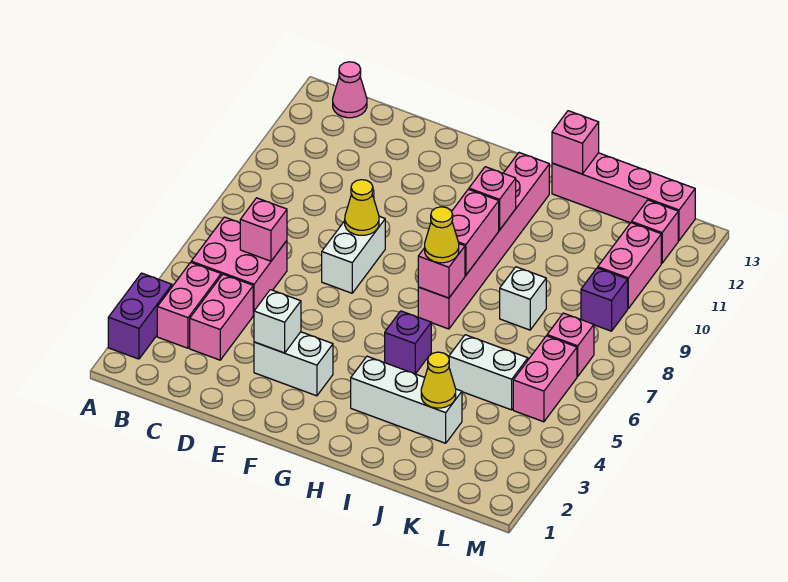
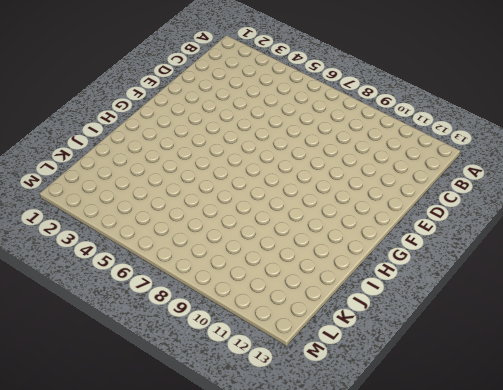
none -> purple brick A2:A3 level 1
none -> pink brick B3:B4 level 1
none -> pink brick B5:C6 level 1

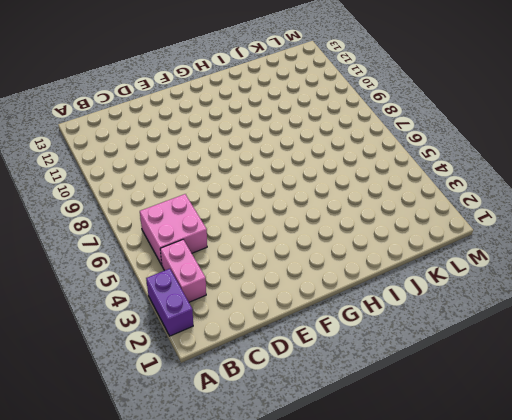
none -> pink cone B13 level 1
none -> pink brick C3:C4 level 1
none -> white brick E3:F3 level 1

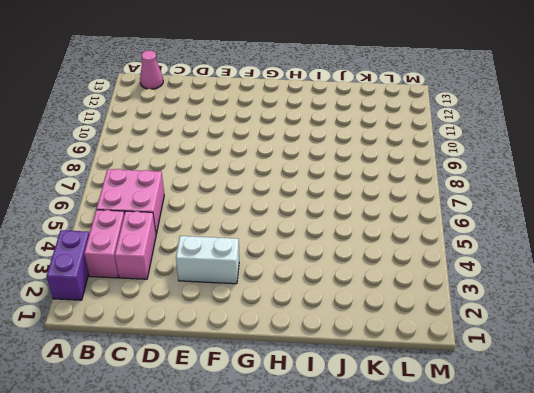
none -> white brick E7:E8 level 1
none -> white brick H3:J3 level 1
none -> purple brick H5 level 1

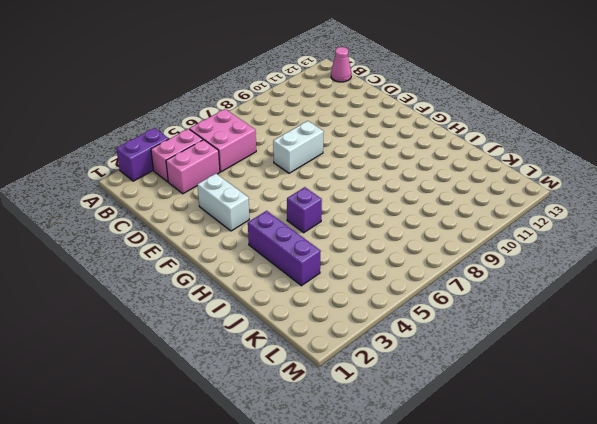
purple brick H3:J3 level 1 -> white brick H3:J3 level 1
none -> pink brick H7:H12 level 1
none -> pink brick I13:L13 level 1
none -> white brick J5:K5 level 1

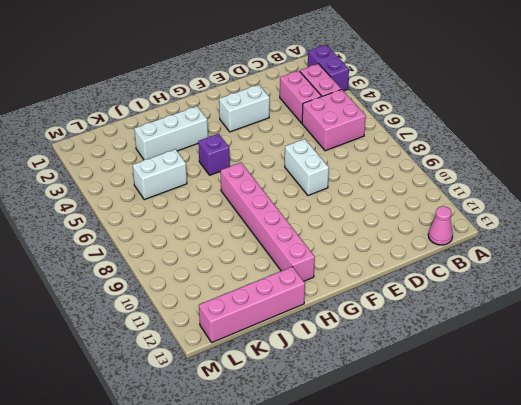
none -> white brick J8 level 1
none -> pink brick L5:L6 level 1
none -> pink brick L7 level 1

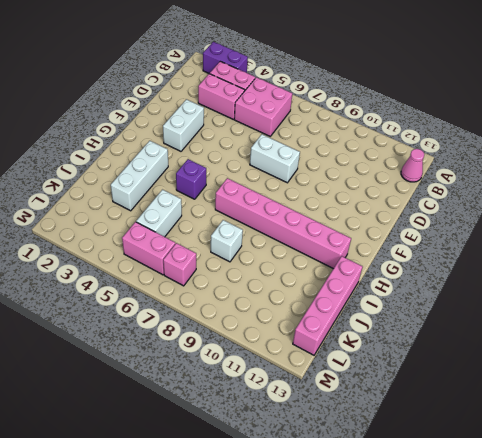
none -> purple brick L9 level 1
none -> pink brick L10:L11 level 1
none -> pink brick L12 level 1

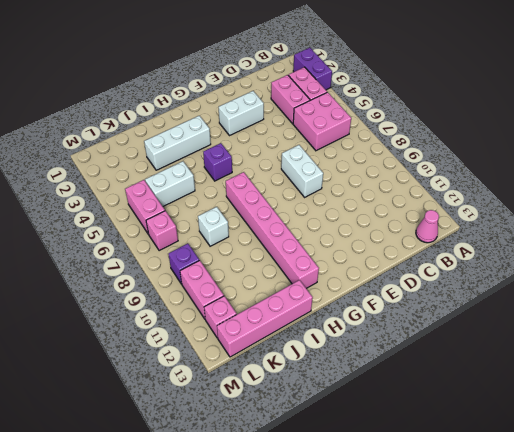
none -> pink brick C6 level 2
none -> white brick E3 level 2
none -> yellow cone E8 level 2

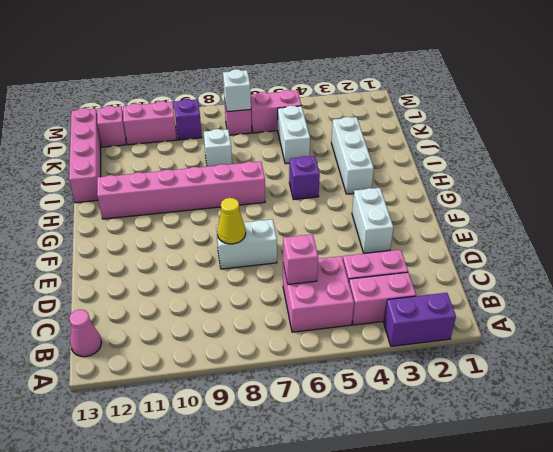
white brick L7 level 2 -> white brick E3 level 2
none -> pink brick H7 level 2
none -> pink brick H8:H9 level 2
none -> pink brick H10 level 2

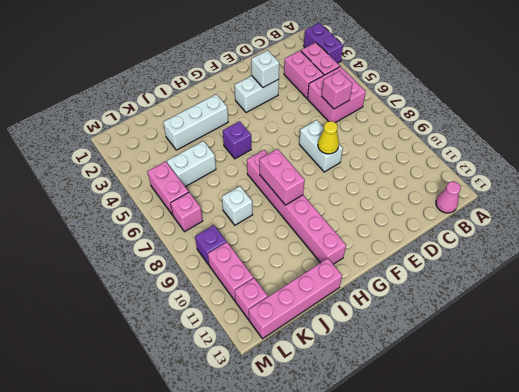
none -> pink brick H7 level 2
none -> pink brick H10 level 2
none -> pink brick I13 level 2

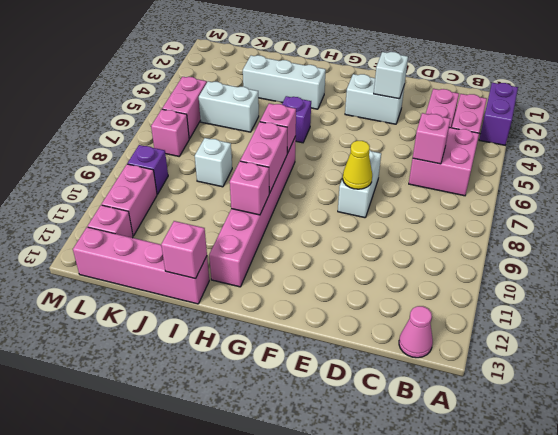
none -> yellow cone J3 level 2
none -> yellow cone H7 level 3

